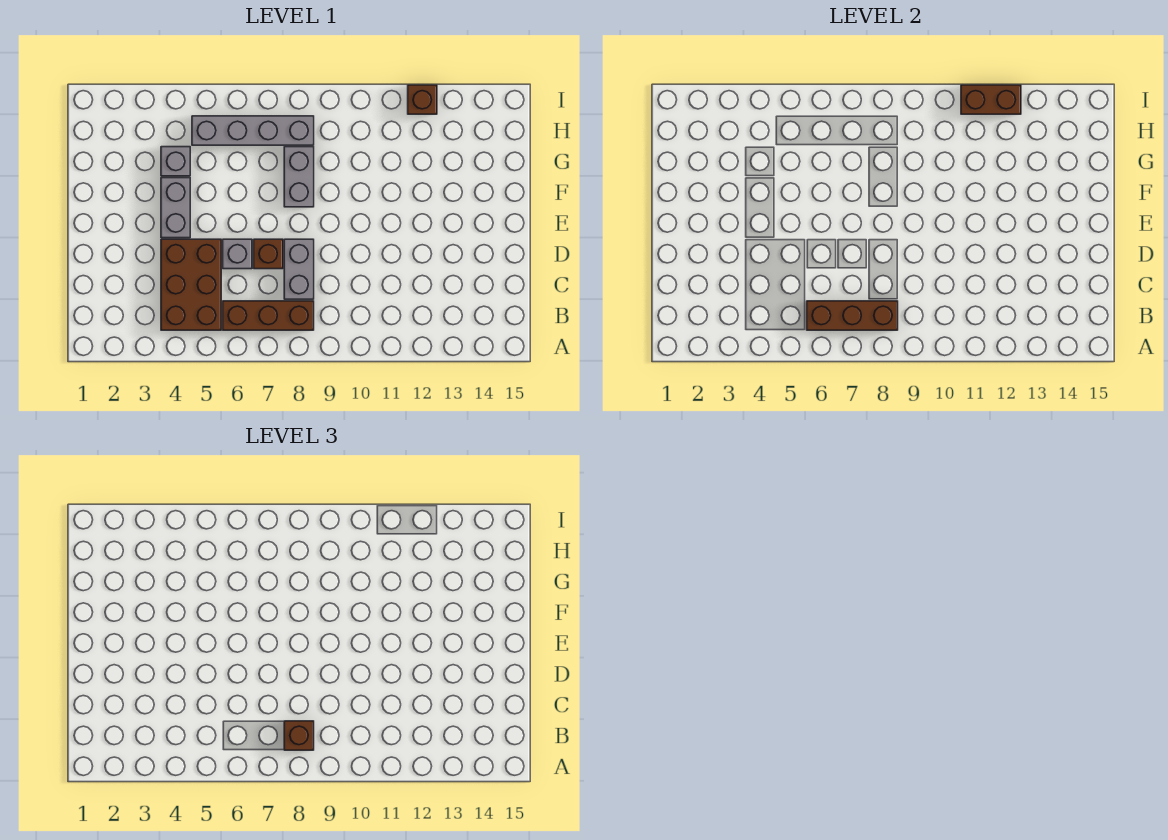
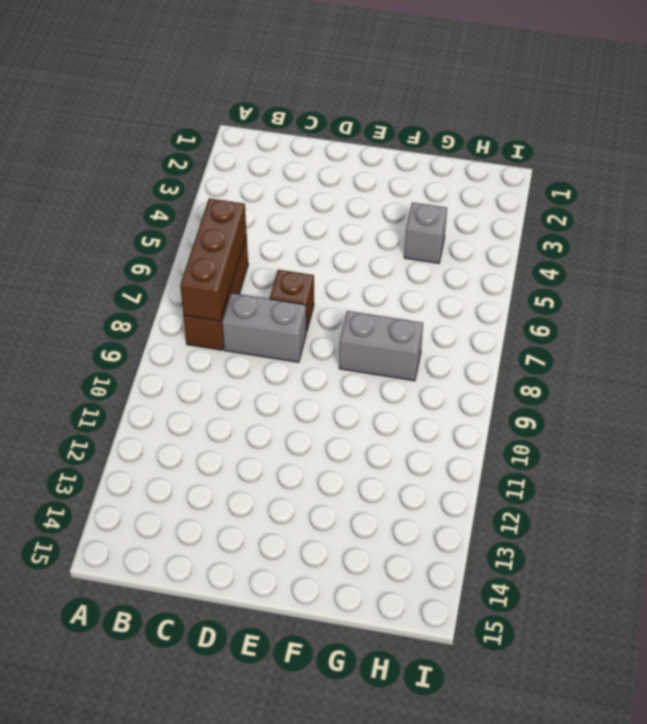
none -> brown brick B4:D5 level 1
none -> grey brick D6 level 1
none -> grey brick E4:F4 level 1

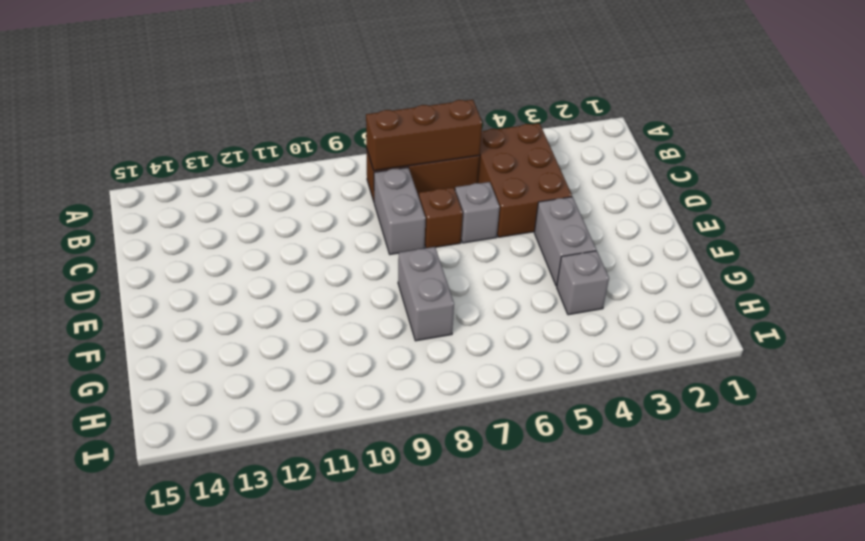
none -> grey brick H5:H8 level 1
none -> brown brick I12 level 1
none -> brown brick I11:I12 level 2

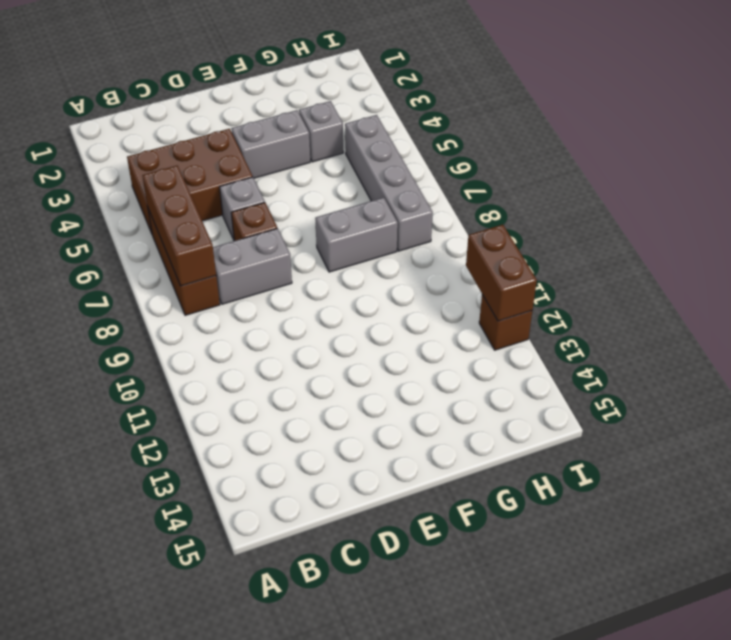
none -> brown brick B8 level 3

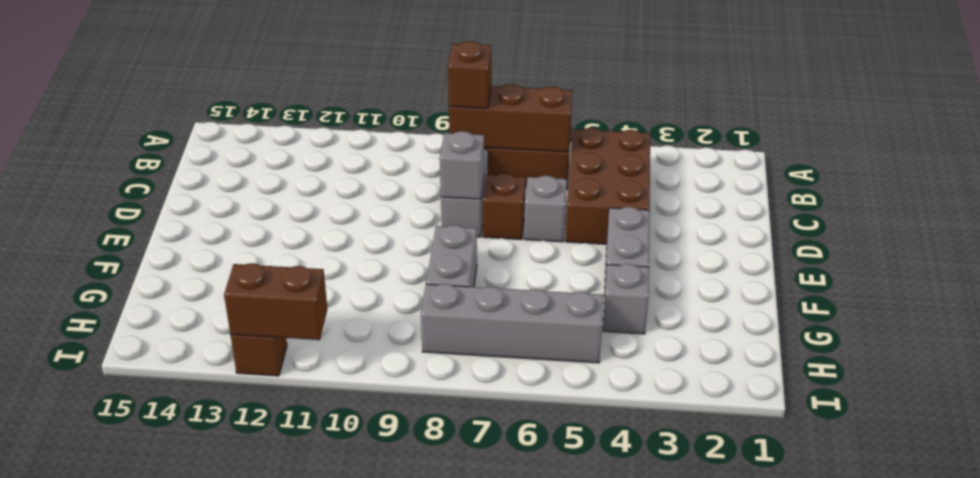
grey brick D8 level 2 -> none

